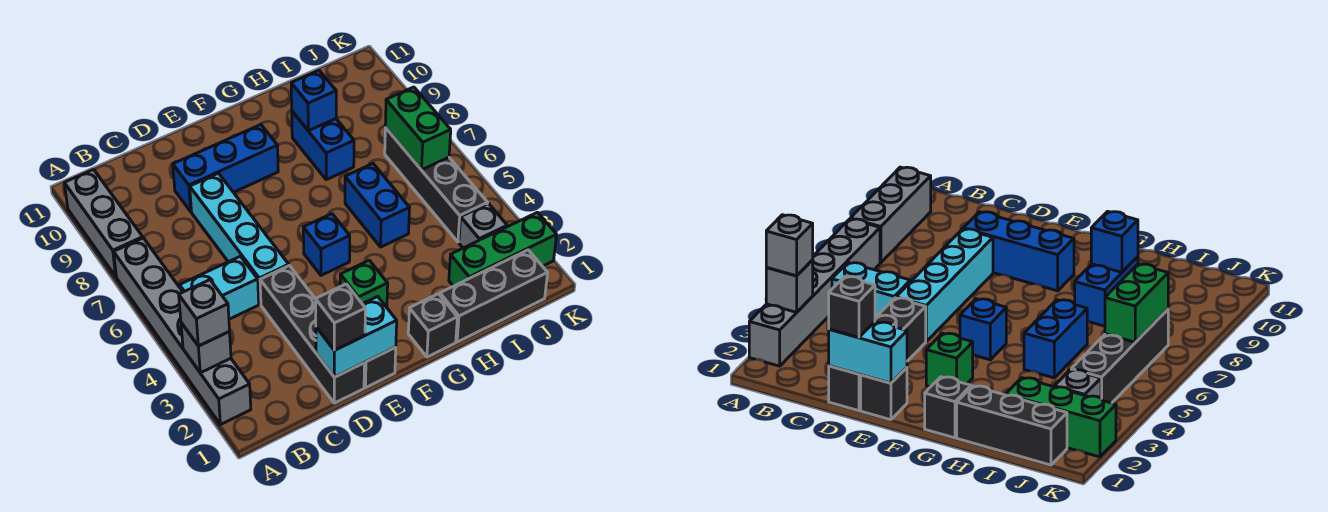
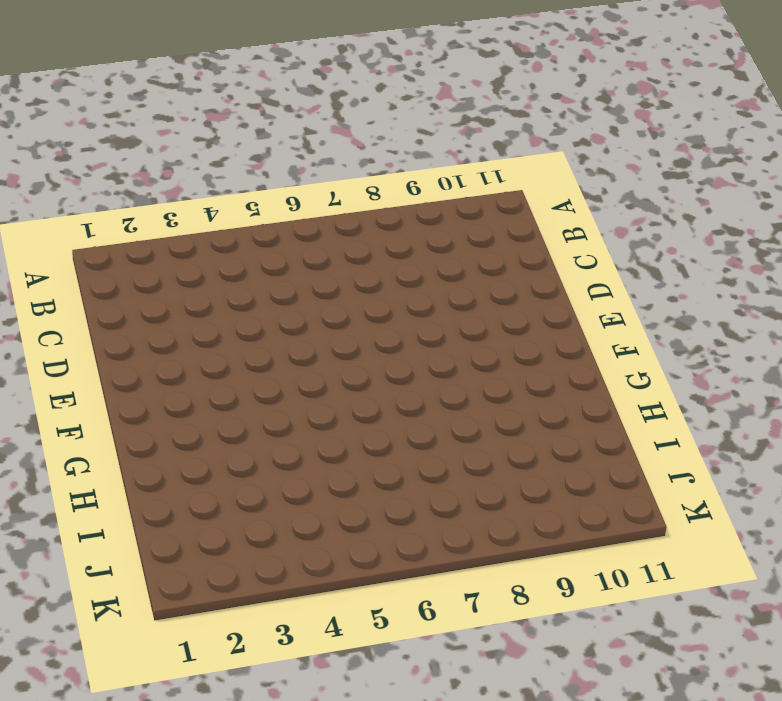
none -> grey brick A2:A7 level 1
none -> grey brick A8:A10 level 1
none -> cyan brick B5:C5 level 1

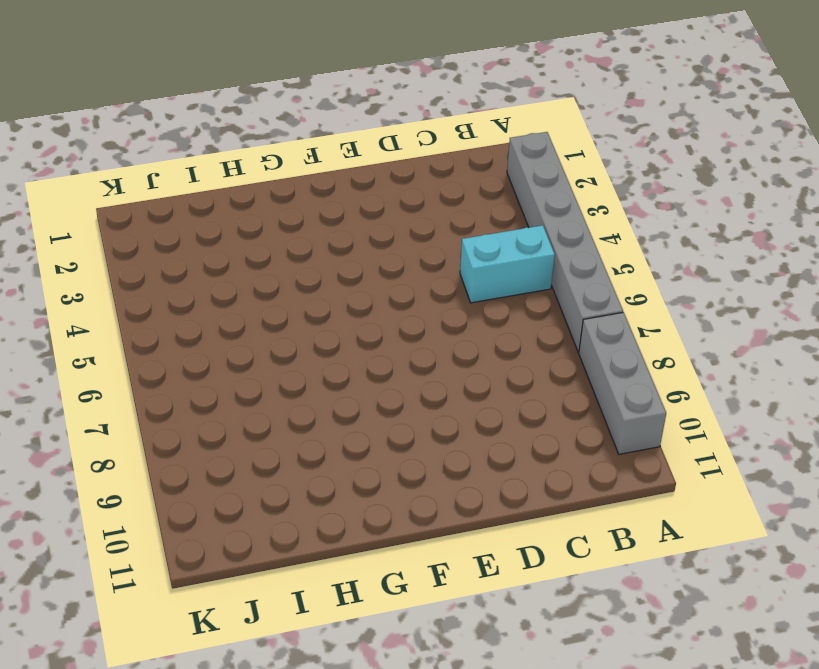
none -> black brick D1:D4 level 1
none -> cyan brick D5:D8 level 1
none -> blue brick D9:F9 level 1

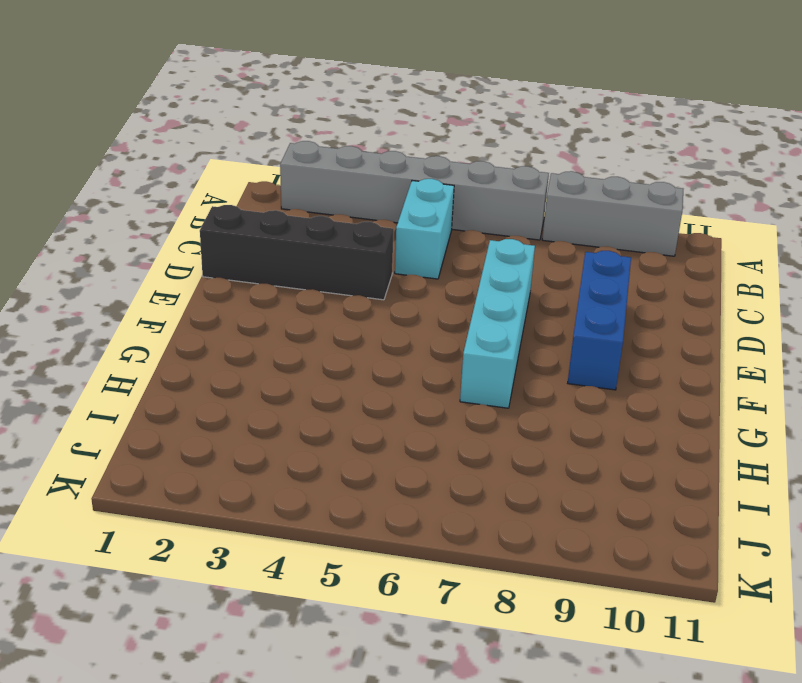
cyan brick D7:G7 level 1 -> cyan brick D5:D8 level 1
none -> black brick E1 level 1
none -> green brick F3 level 1
none -> blue brick F5 level 1

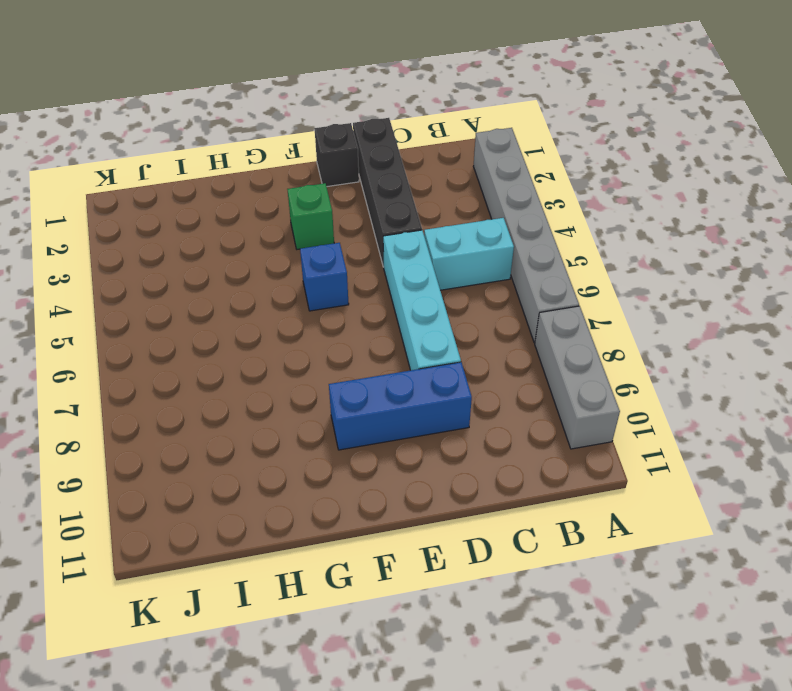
none -> black brick G1 level 1
none -> black brick H1:J1 level 1
none -> blue brick H5:H6 level 1

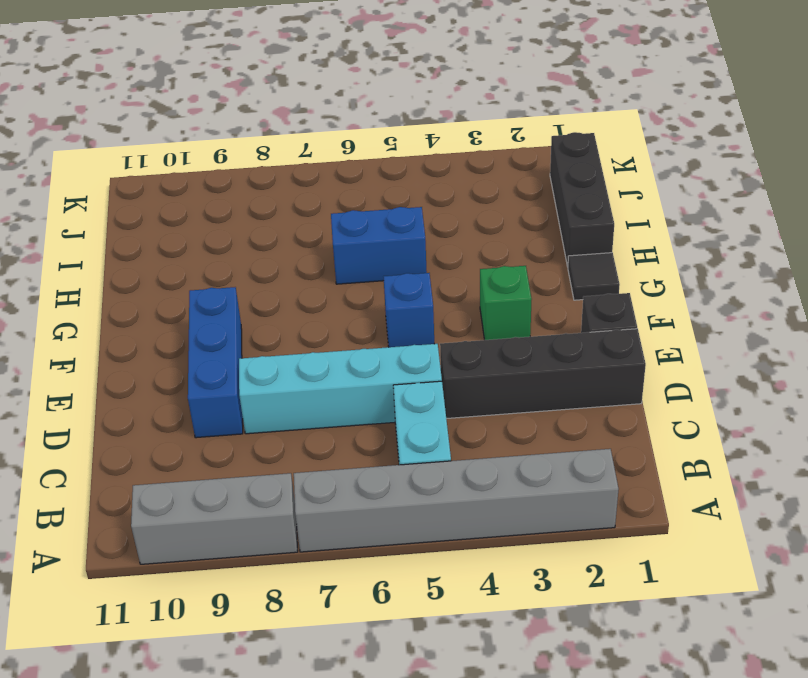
black tile G1 level 1 -> black brick G1 level 1
none -> blue brick H8:H9 level 1
none -> green brick I2:K2 level 1
none -> grey brick J3 level 1

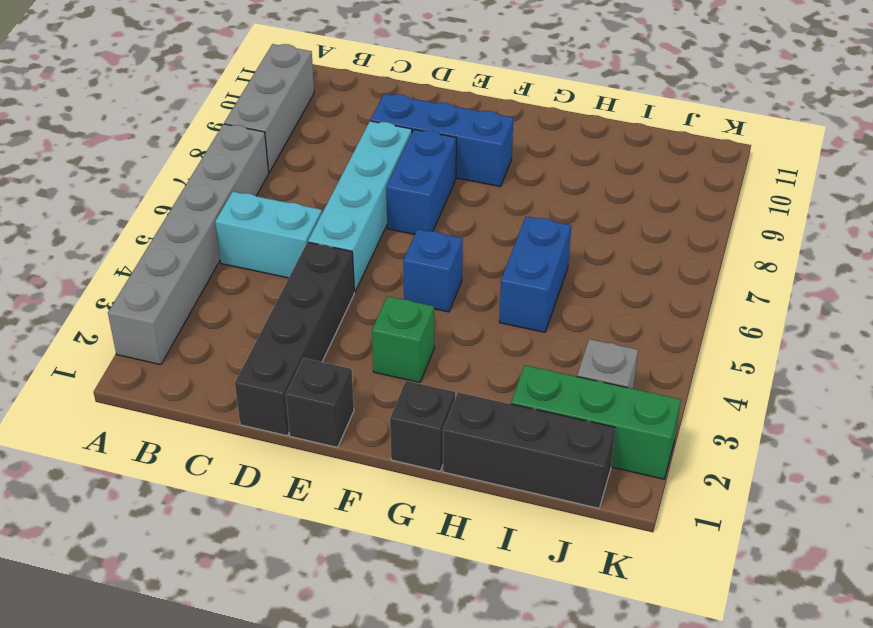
blue brick E7:E8 level 1 -> blue brick H8:H9 level 1
none -> black brick J4:J7 level 1
none -> grey brick A3 level 2
none -> cyan brick D1:E1 level 2

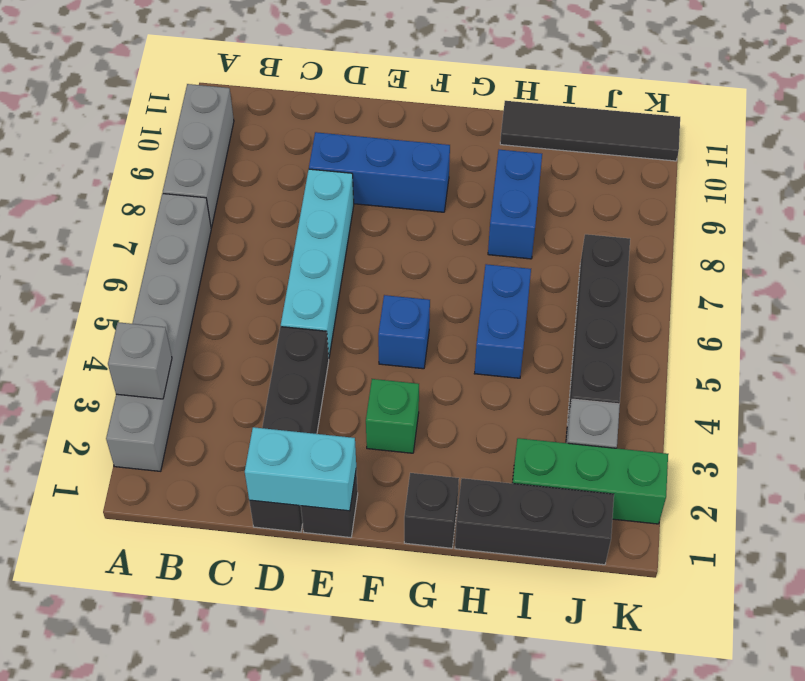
black tile H11:K11 level 1 -> none
none -> cyan brick B5:C5 level 1
none -> blue brick H9 level 2
none -> green brick J6:J7 level 2

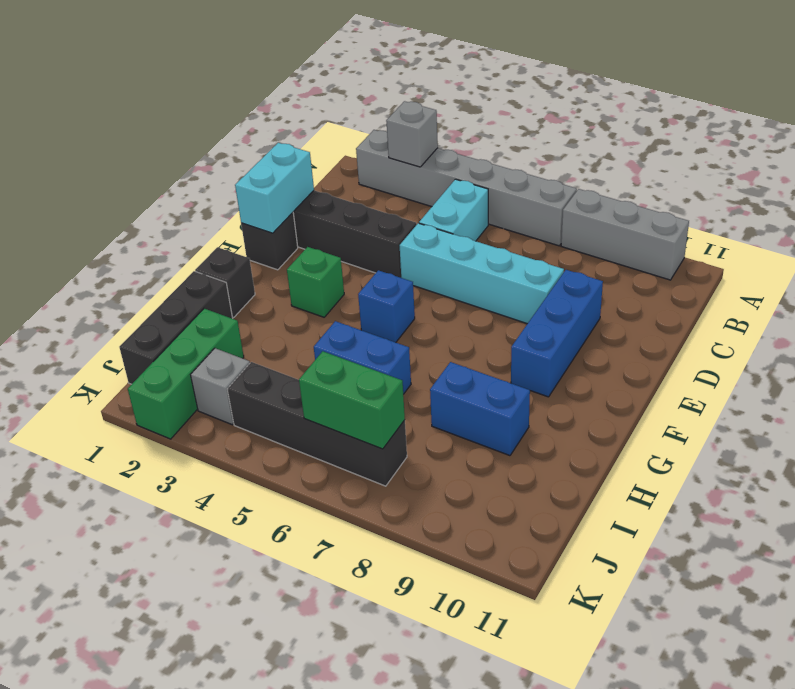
none -> blue brick H9 level 2
none -> grey brick A3 level 3
none -> black brick D1 level 3

